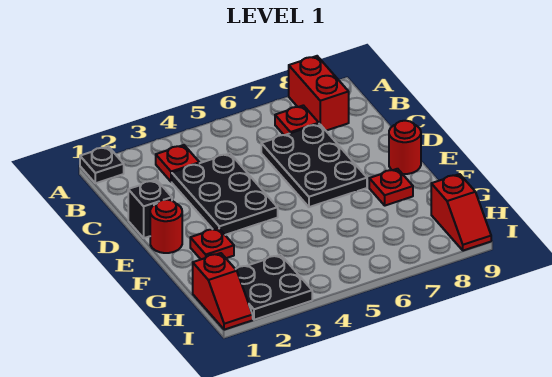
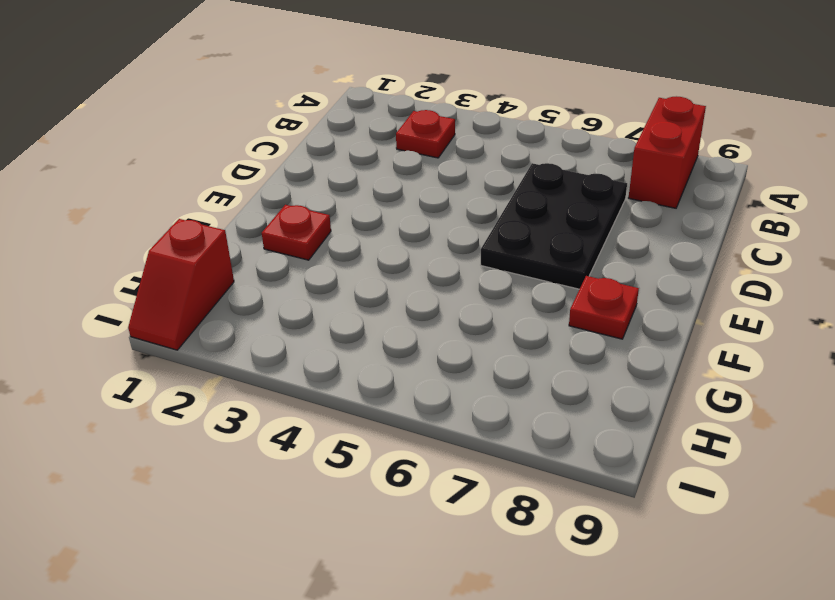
none -> black plate A1 level 1
none -> red plate B7 level 1
none -> black plate C3:E4 level 1

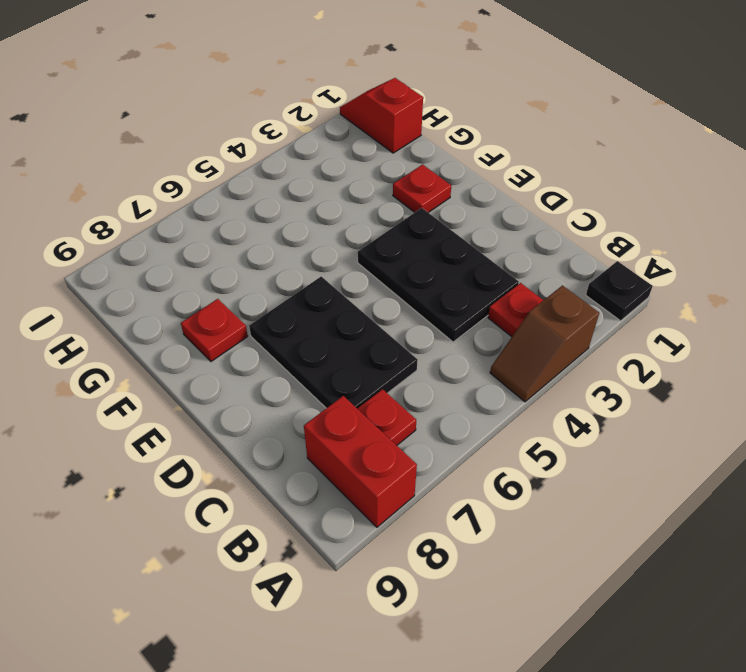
brown slope A3:A4 level 1 top 3 -> none
none -> black brick D1 level 1
none -> red round brick E1 level 1
none -> red round brick E9 level 1

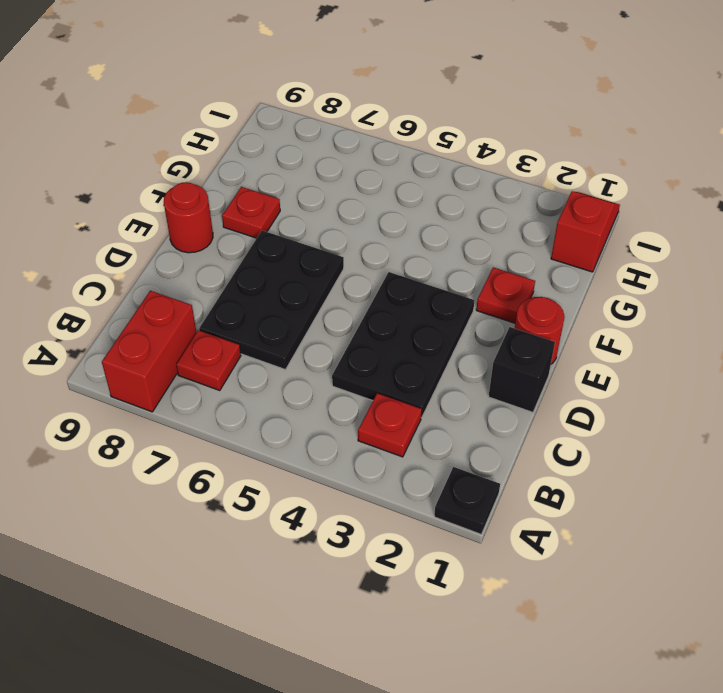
none -> black plate H2:I3 level 1
none -> red slope H9:I9 level 1 top H

